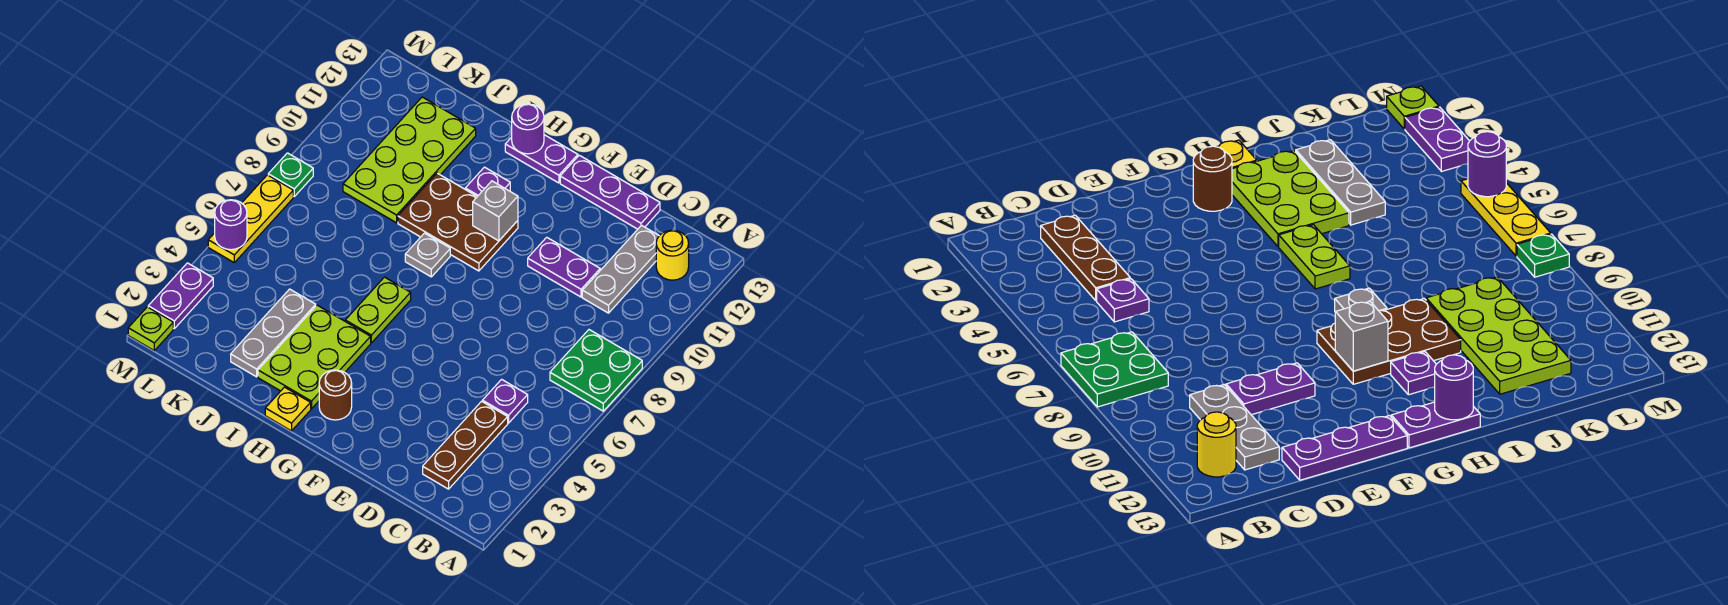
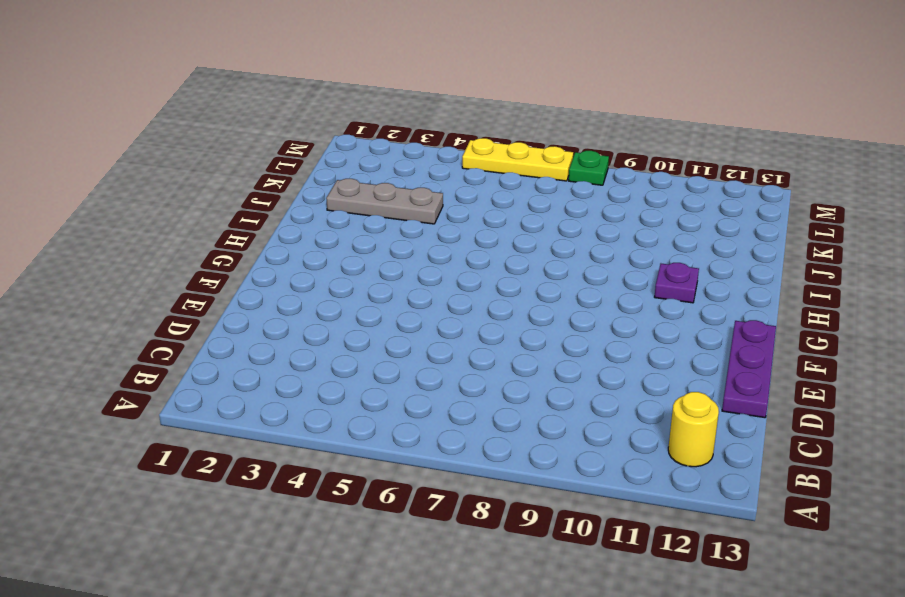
none -> green plate A7:B8 level 1
none -> brown plate C2:C4 level 1
none -> purple plate C5 level 1

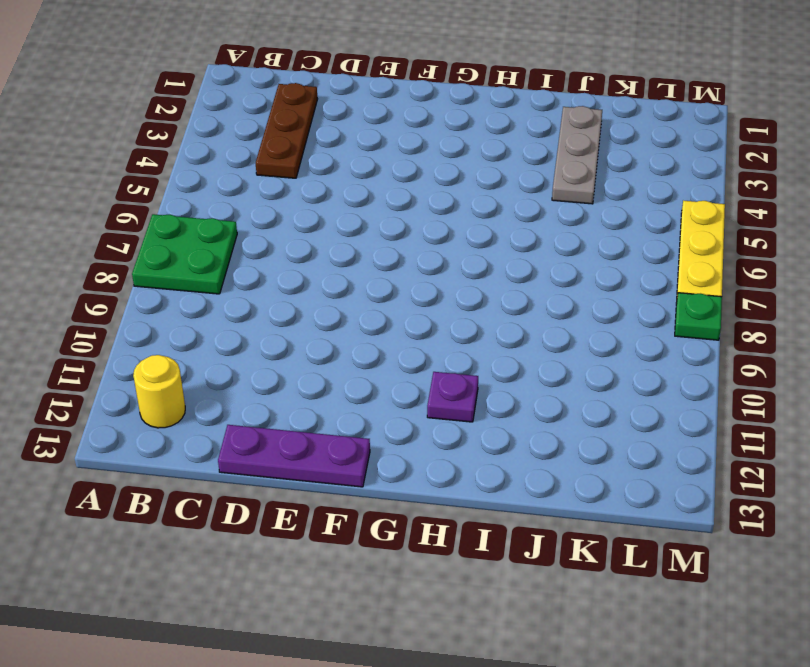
none -> purple plate C5 level 1
none -> grey plate C10:C12 level 1
none -> purple plate D10:E10 level 1

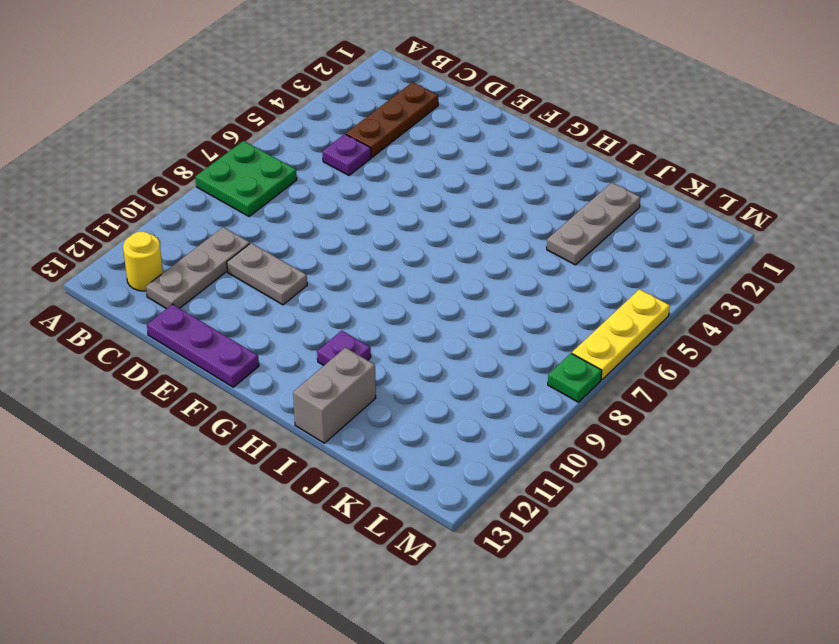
grey plate D10:E10 level 1 -> purple plate D10:E10 level 1
grey brick I12:I13 level 1 -> none
none -> brown round brick G2 level 1
none -> brown plate G9:I10 level 1
none -> purple plate G13:H13 level 1

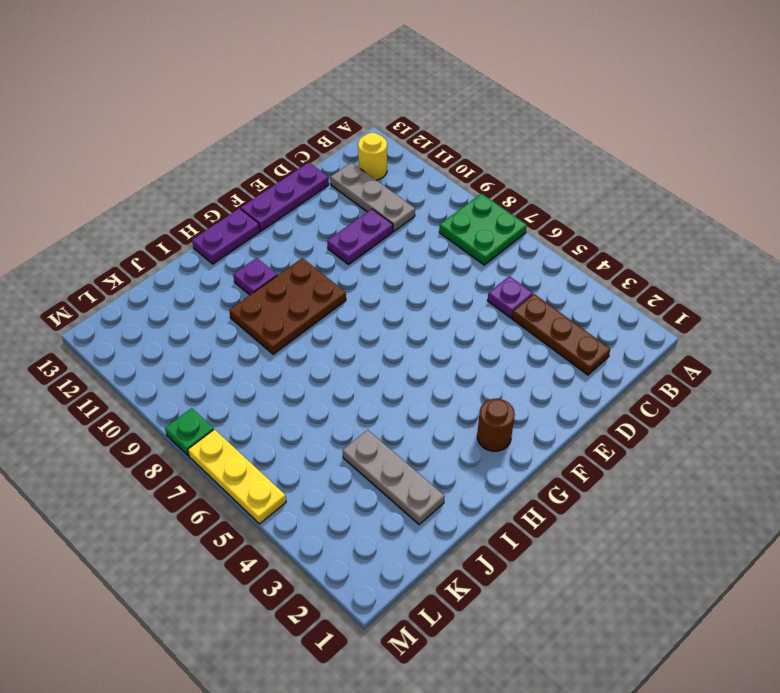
none -> yellow plate H1 level 1
none -> lime plate H2:I4 level 1
none -> lime plate H5:H6 level 1

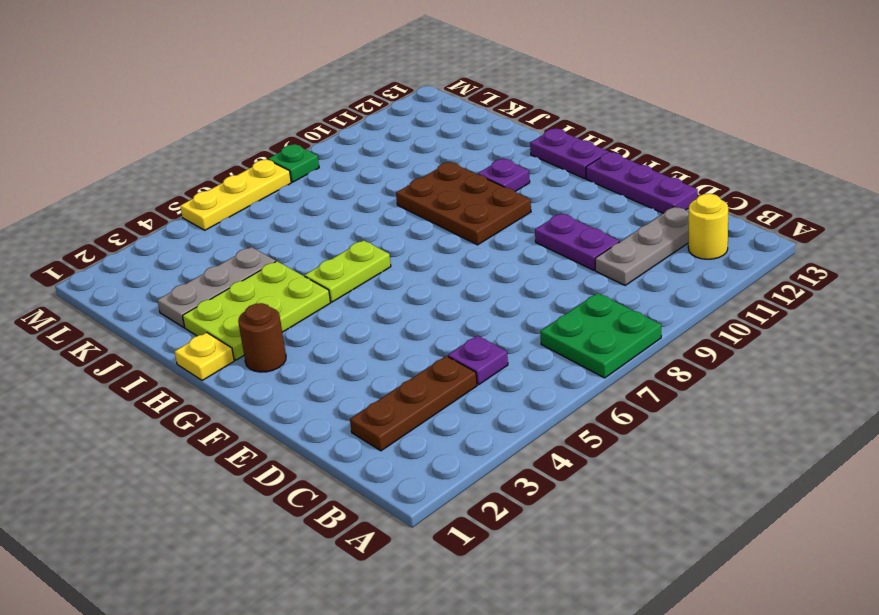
none -> grey plate H8 level 1
none -> lime plate J9:K12 level 1
none -> lime plate M1 level 1

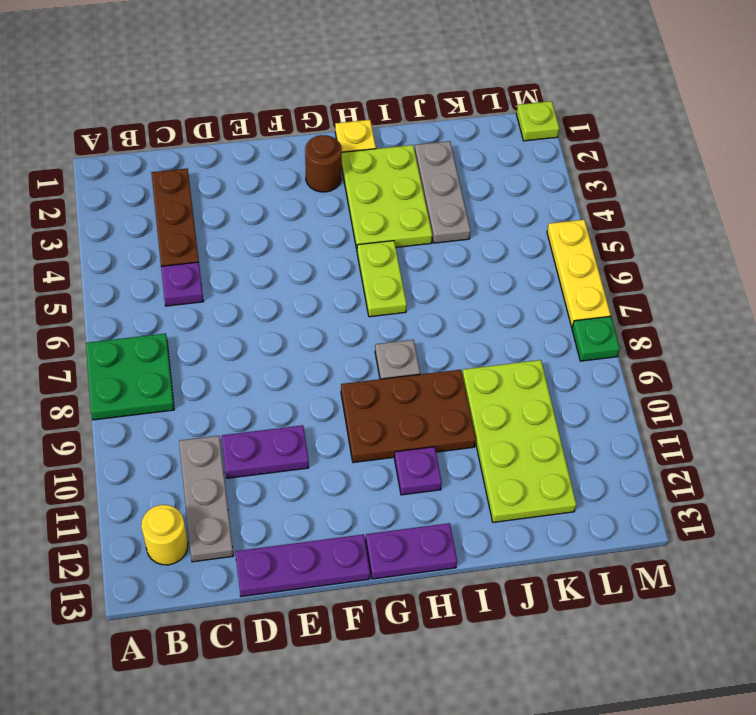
none -> purple plate M2:M3 level 1
none -> grey brick G10 level 2
none -> purple round brick H13 level 2

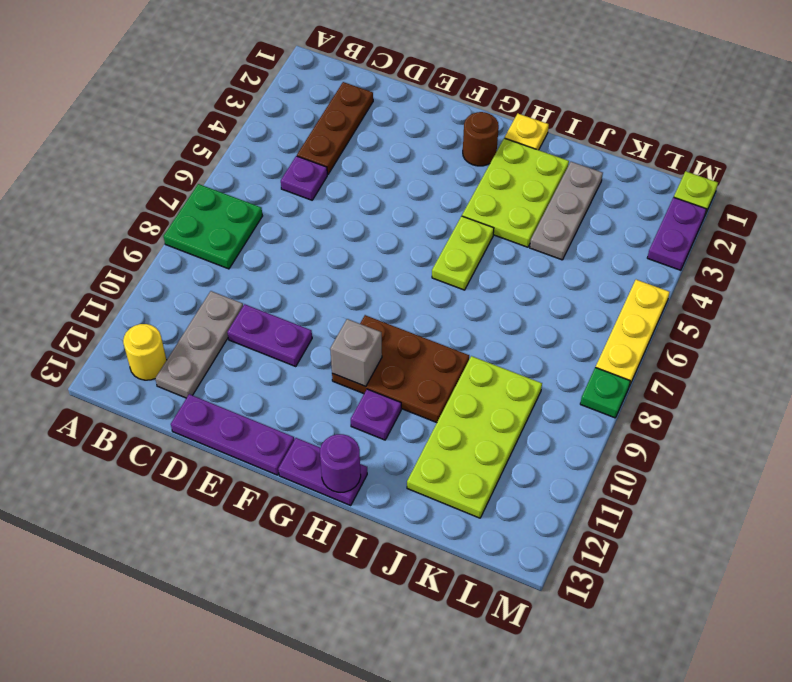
none -> grey plate H8 level 1
none -> purple round brick M5 level 2

